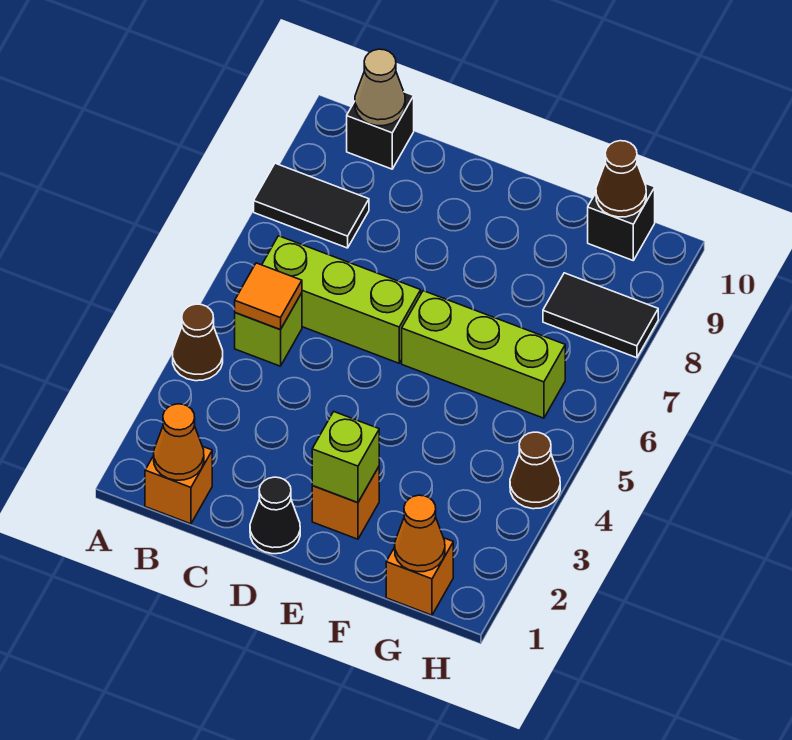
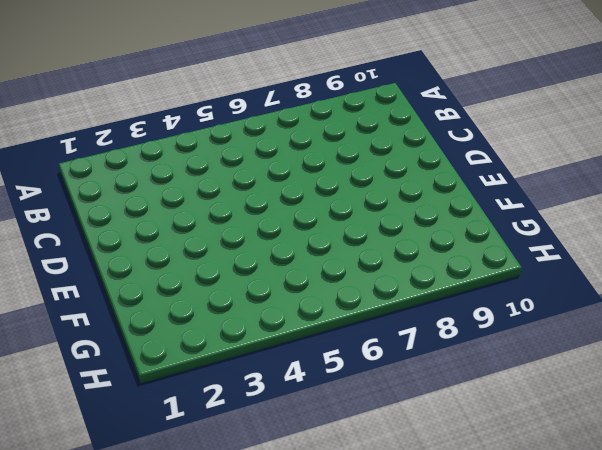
none -> brown cone A4 level 1
none -> black tile A8:B8 level 1
none -> orange brick B1 level 1

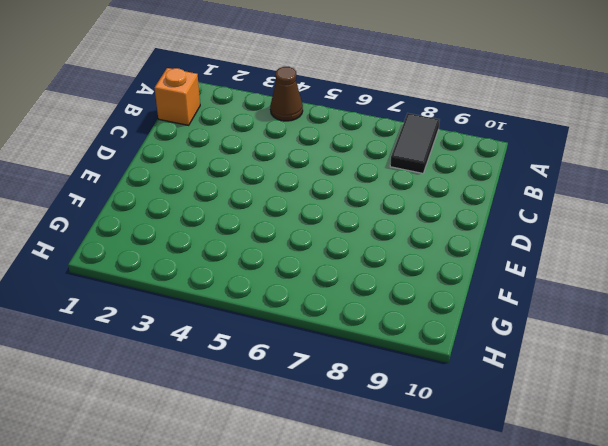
none -> lime brick B5 level 1
none -> lime brick B6:D6 level 1
none -> black brick B10 level 1

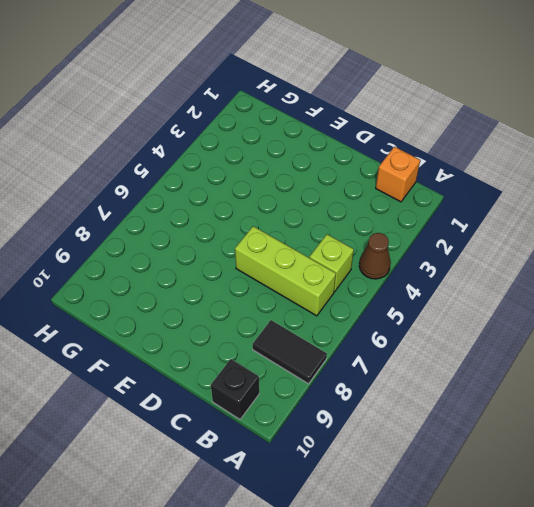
none -> black cone D1 level 1
none -> orange brick E2 level 1
none -> lime brick E6:G6 level 1

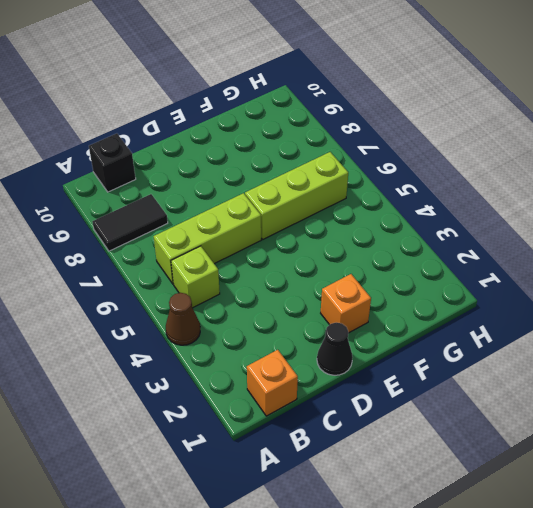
none -> orange brick G1 level 1
none -> black tile G8:H8 level 1
none -> black brick G10 level 1

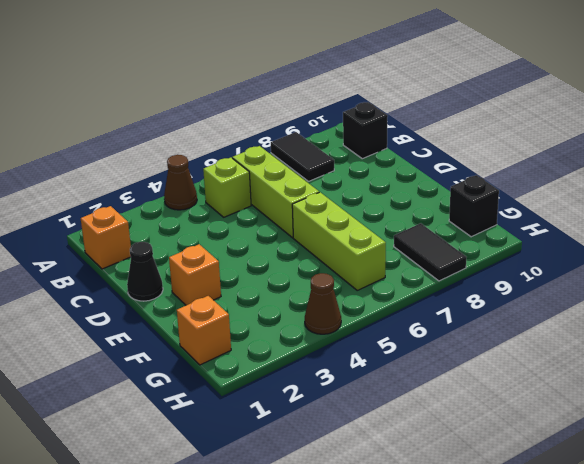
none -> orange cone B1 level 2
none -> orange tile B5 level 2
none -> tan cone B10 level 2

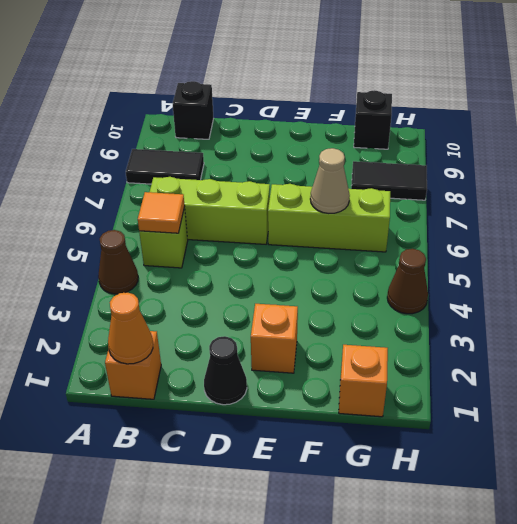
tan cone F6 level 2 -> tan cone B10 level 2
none -> lime brick E2 level 2
none -> orange cone G1 level 2
none -> brown cone G10 level 2

